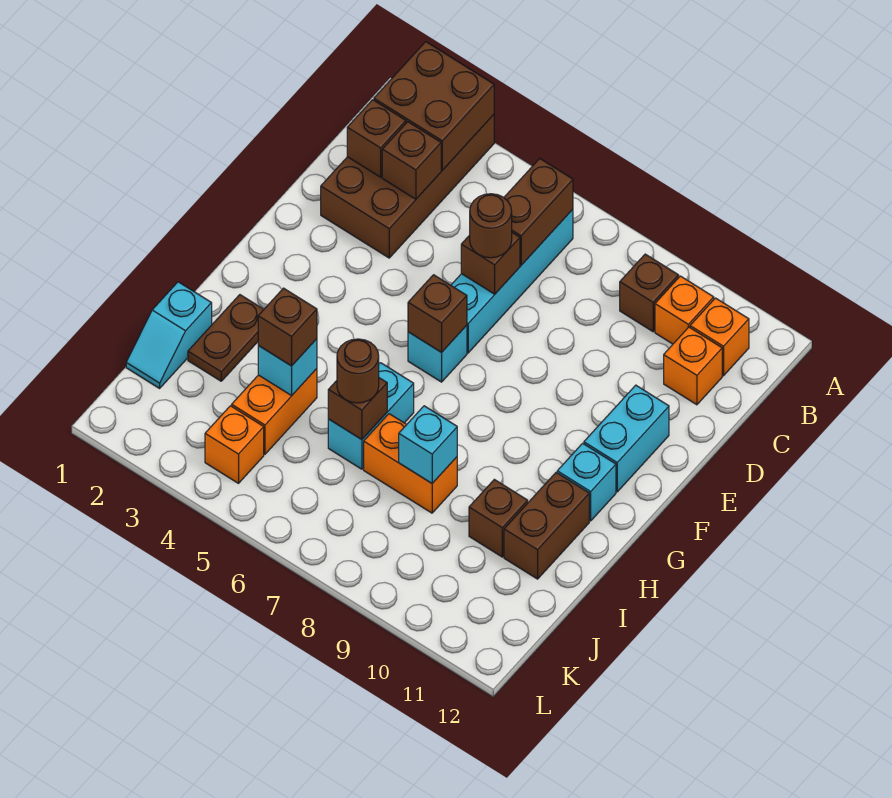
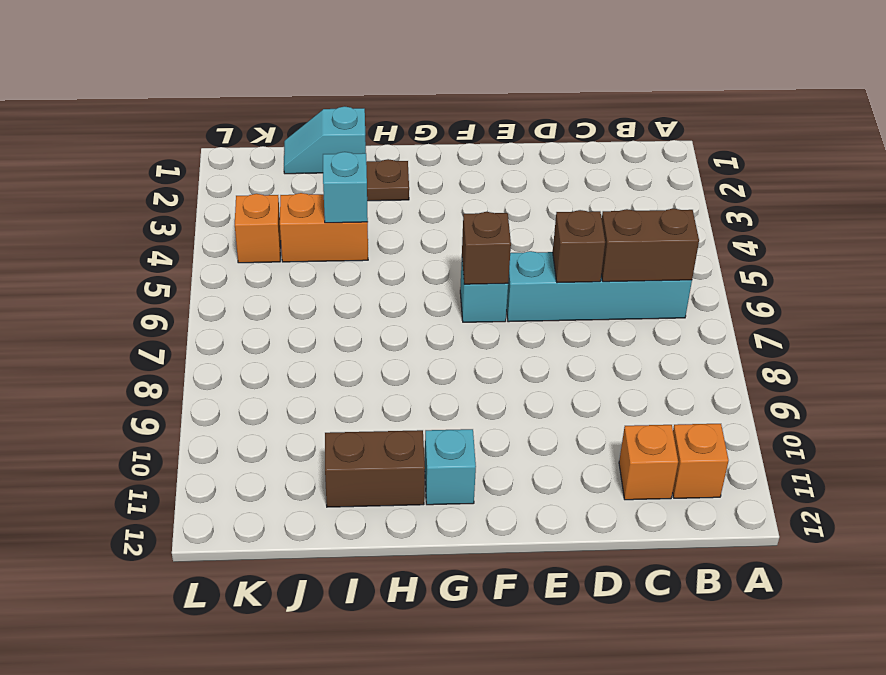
none -> brown brick A2:D3 level 1
none -> brown brick B9 level 1
none -> orange brick B10 level 1

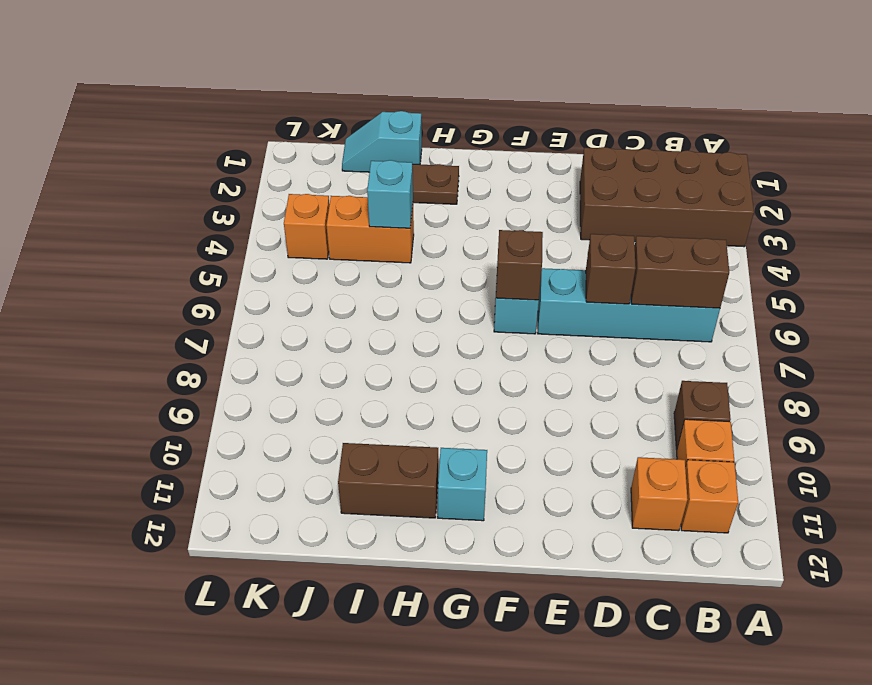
none -> cyan brick E11:F11 level 1
none -> cyan brick H6:I6 level 1
none -> orange brick I7:I8 level 1

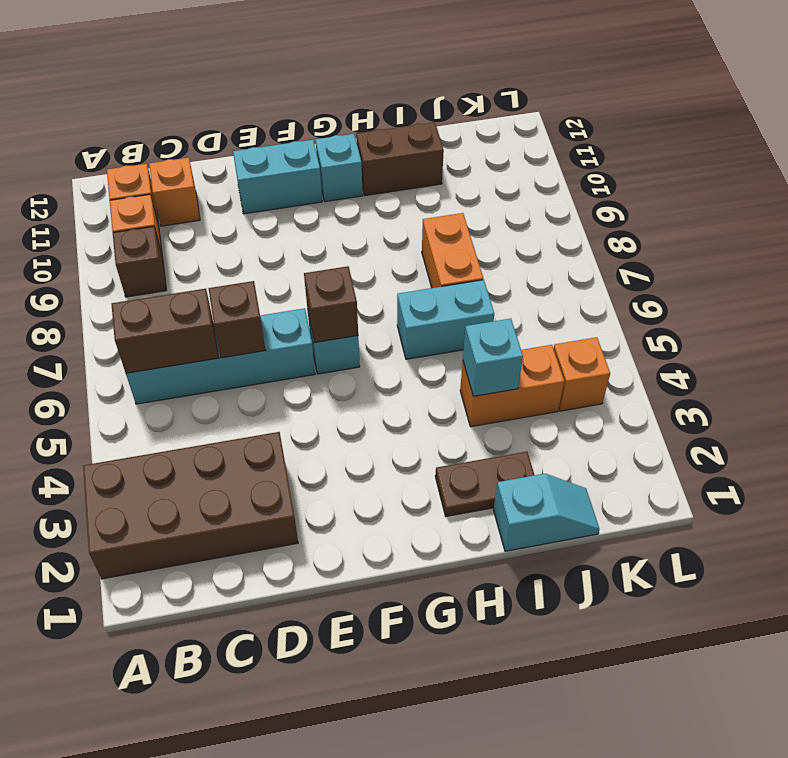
none -> brown brick I10 level 1
none -> brown brick A2:B3 level 2
none -> brown brick C2 level 2

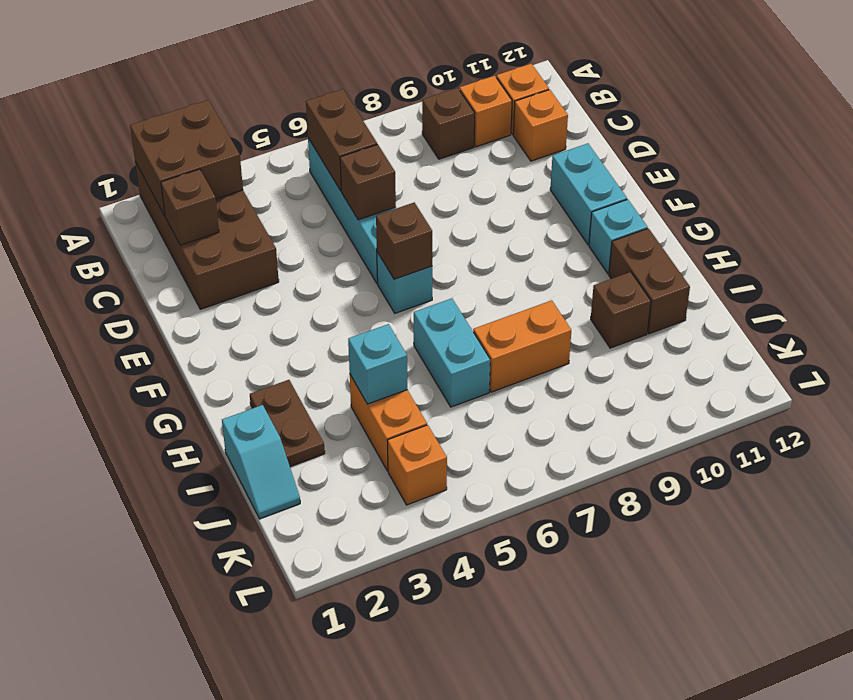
none -> brown brick C3 level 2
none -> brown brick I6 level 2
none -> cyan brick I8 level 2

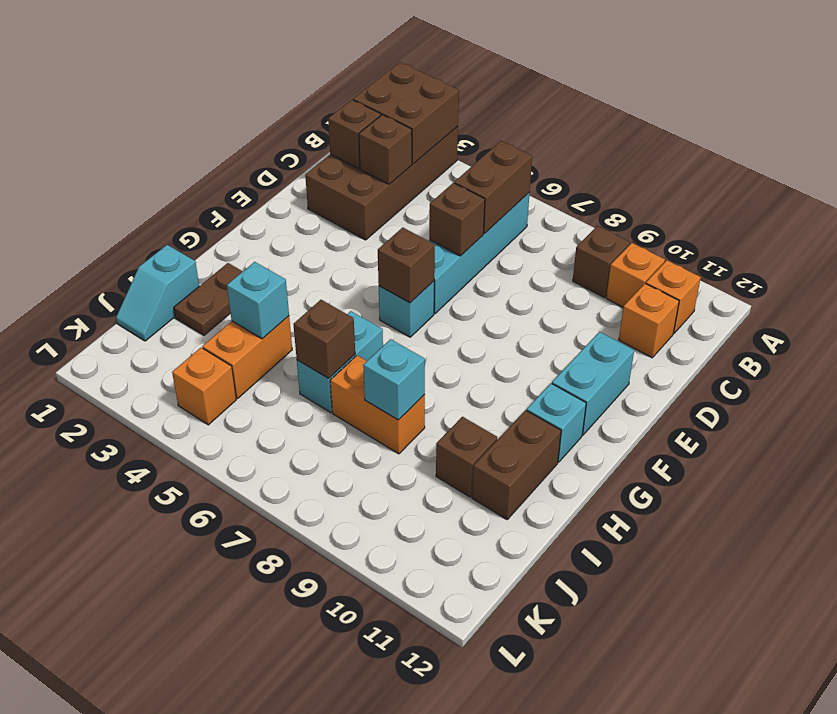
none -> brown round brick D6 level 3
none -> brown brick I4 level 3
none -> brown round brick I6 level 3

